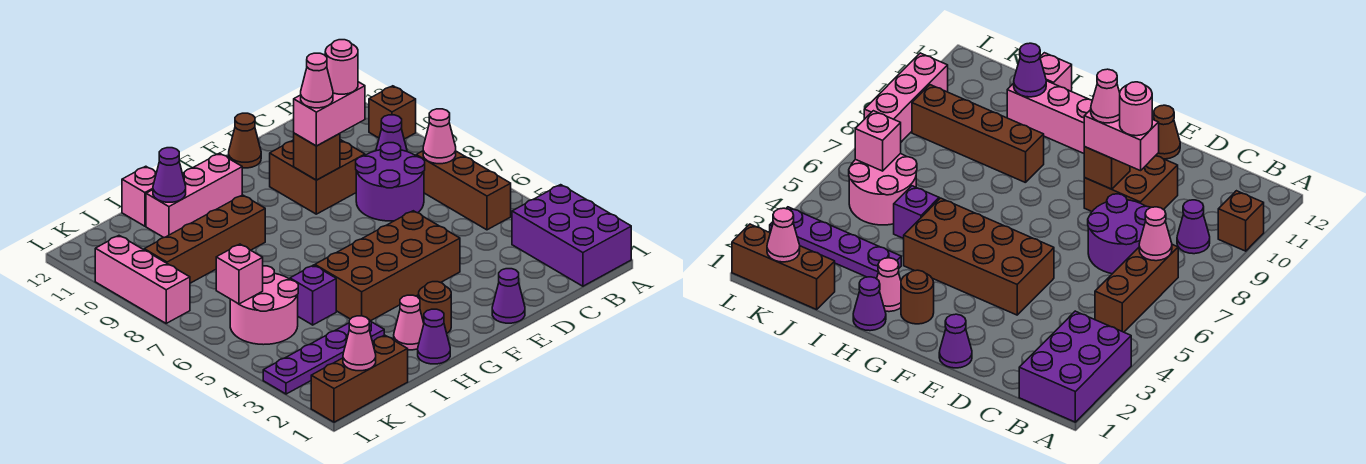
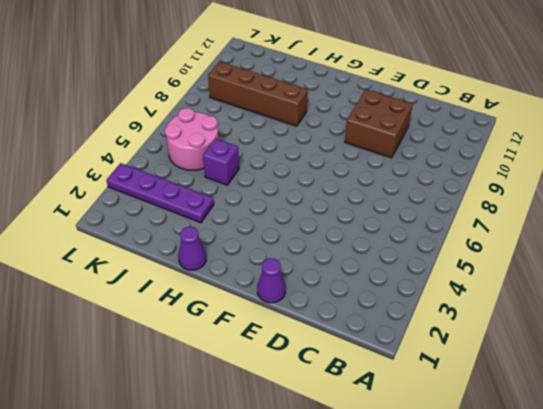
none -> purple brick A1:B3 level 1
none -> brown brick A10 level 1
none -> brown brick B5:B7 level 1

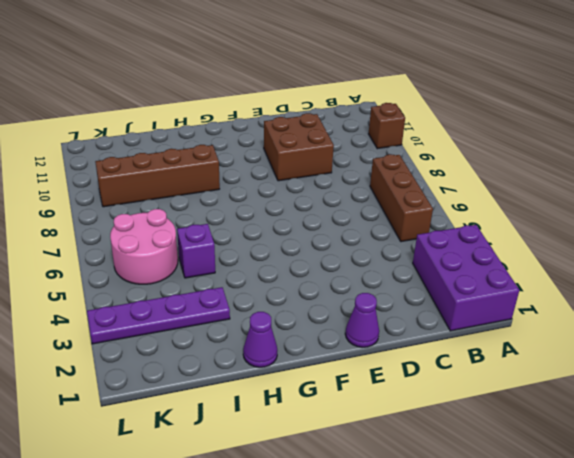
none -> purple cone B9 level 1
none -> purple round brick C7:D8 level 1
none -> brown brick E4:H5 level 1

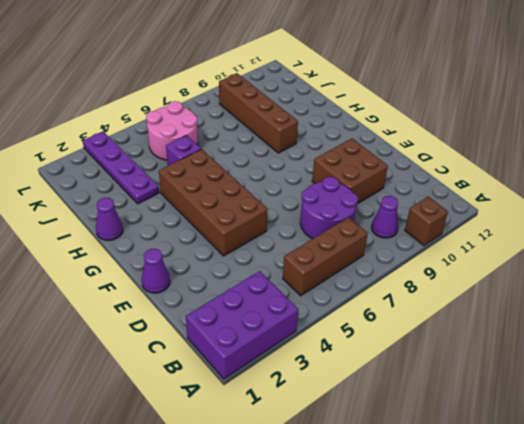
none -> brown cone E12 level 1
none -> brown round brick G2 level 1
none -> pink brick G11:I11 level 1

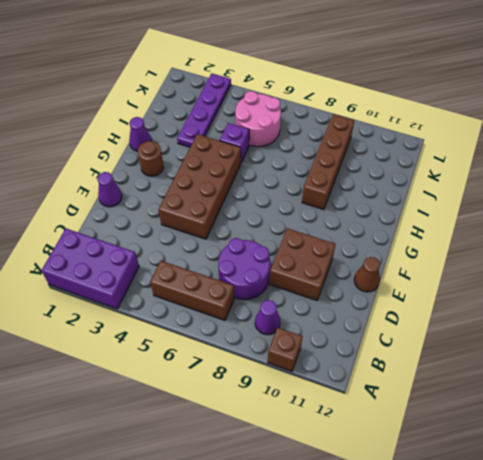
none -> pink brick G11:I11 level 1
none -> pink cone H2 level 1
none -> pink brick I12 level 1

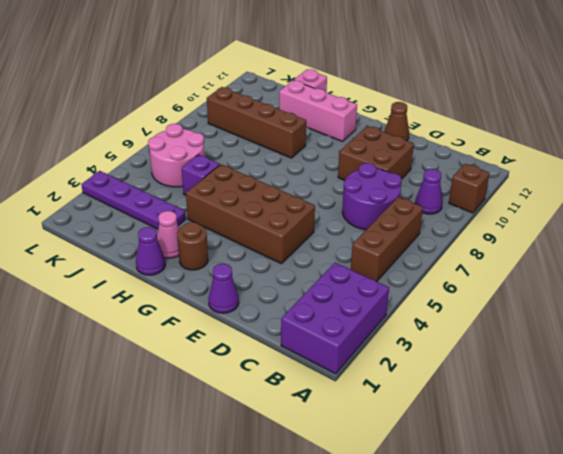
none -> brown brick J1:L1 level 1
none -> pink brick L8:L10 level 1
none -> pink cone B7 level 2

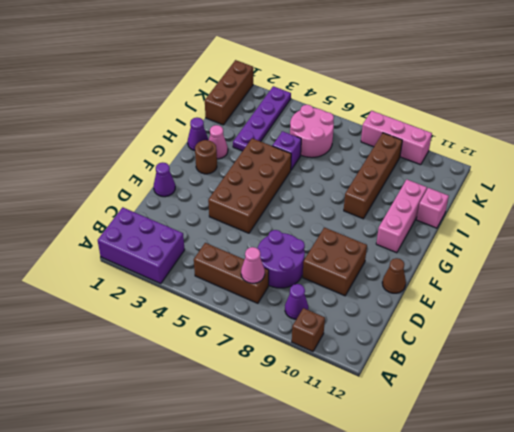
none -> brown brick E9 level 2
none -> purple cone I11 level 2
none -> pink cone K1 level 2

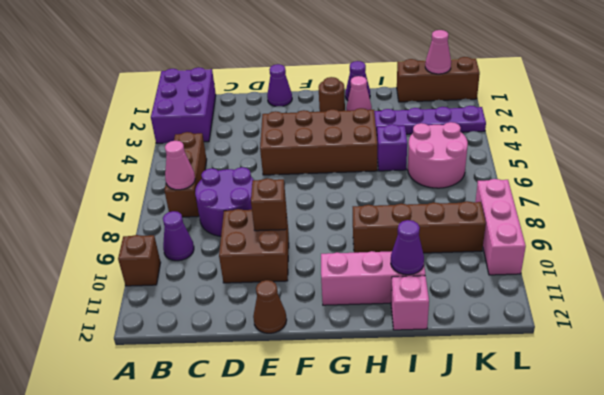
none -> pink brick K6 level 2
none -> pink brick D9:E9 level 3
none -> pink round brick D9 level 4

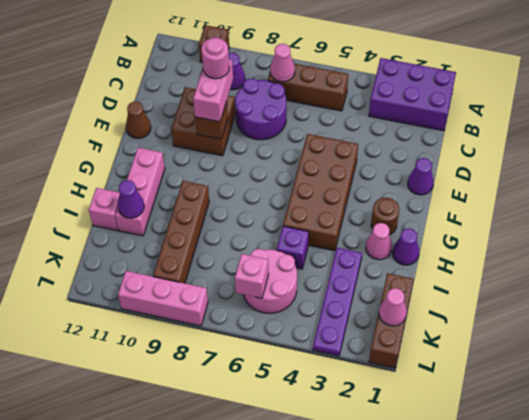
none -> pink cone E9 level 4

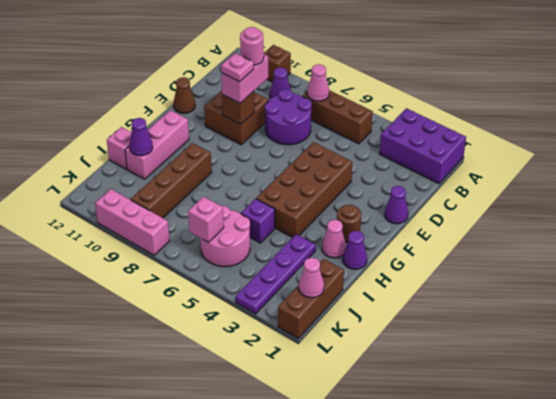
pink plate E9 level 4 -> pink cone E9 level 4

